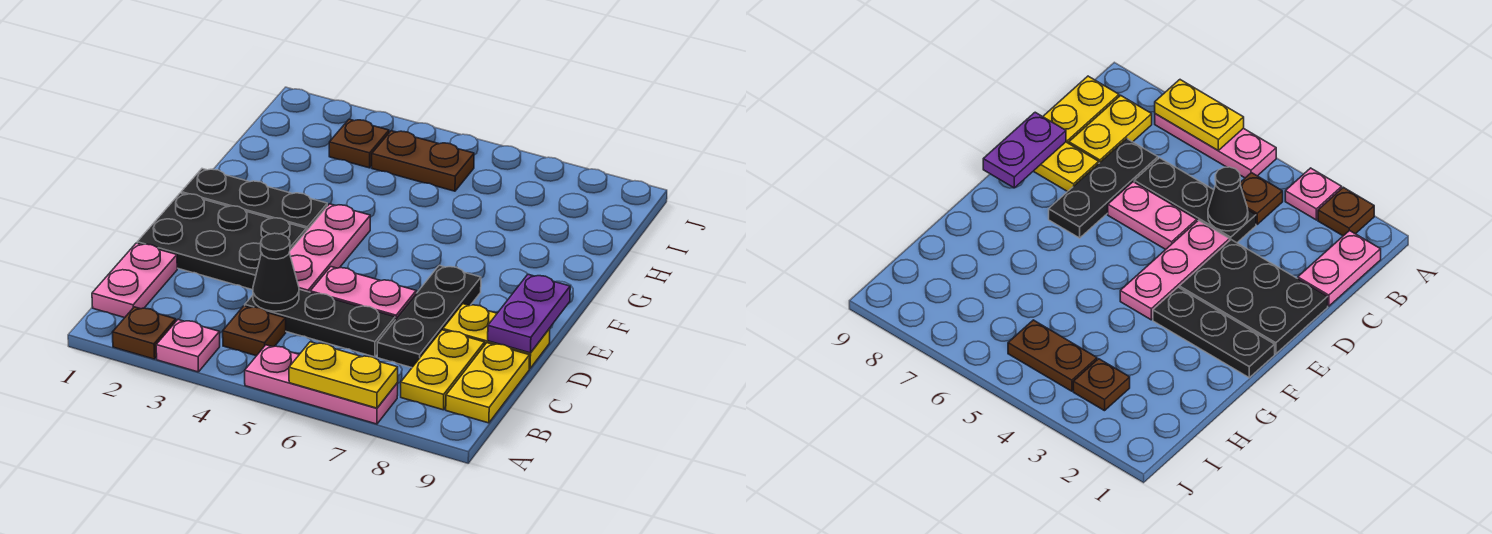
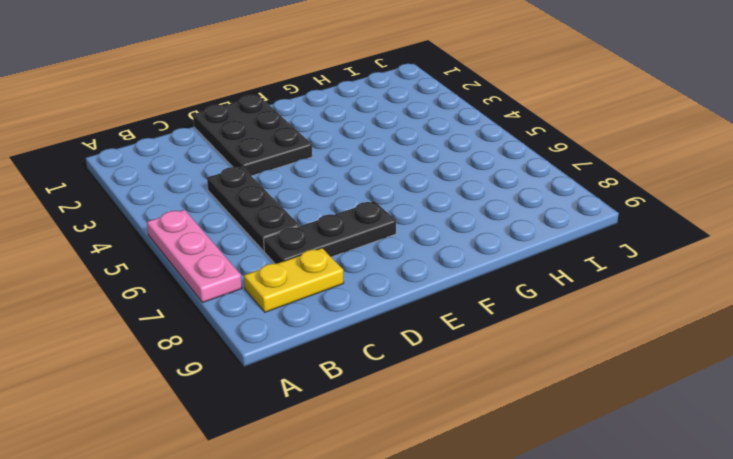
none -> brown plate A2 level 1
none -> pink plate A3 level 1
none -> pink plate B1:C1 level 1

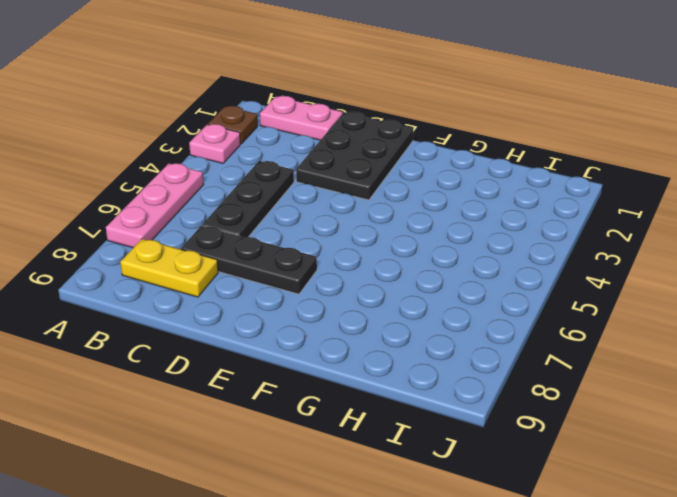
none -> brown plate B4 level 1
none -> yellow plate B9:C9 level 1
none -> pink plate D4:F4 level 1

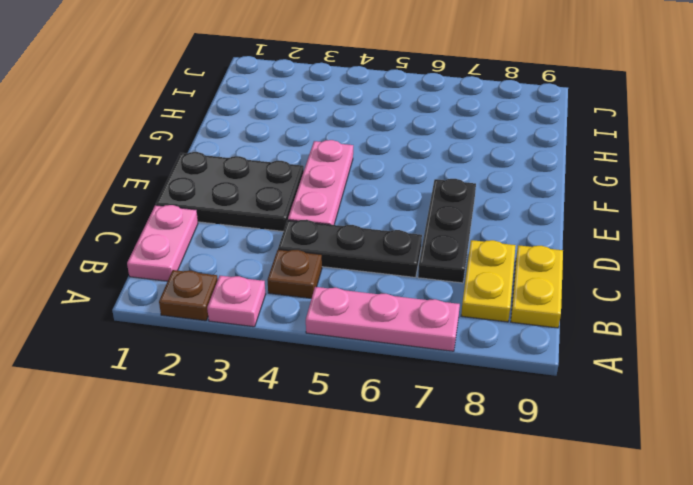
none -> pink plate D5:D6 level 1
none -> yellow plate D8:D9 level 1
none -> black plate F1:F3 level 1

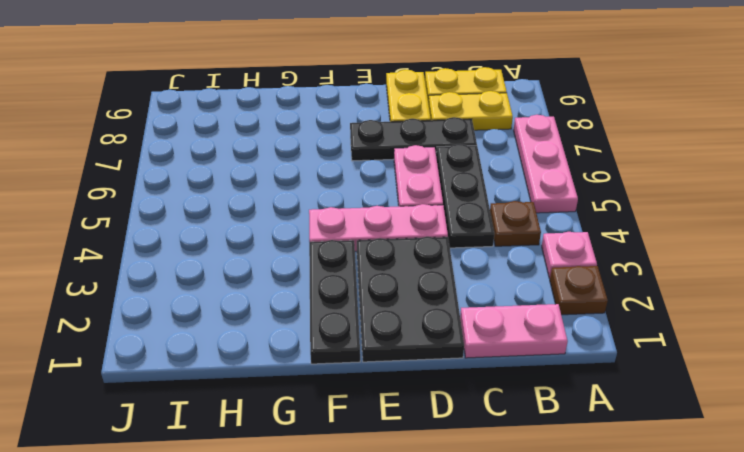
none -> brown plate I3 level 1
none -> brown plate I4:I5 level 1
none -> yellow plate A6:A7 level 2

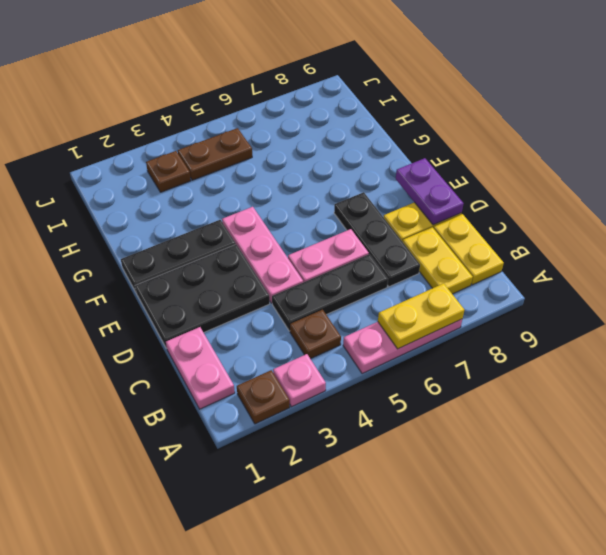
none -> black cone C4 level 2

